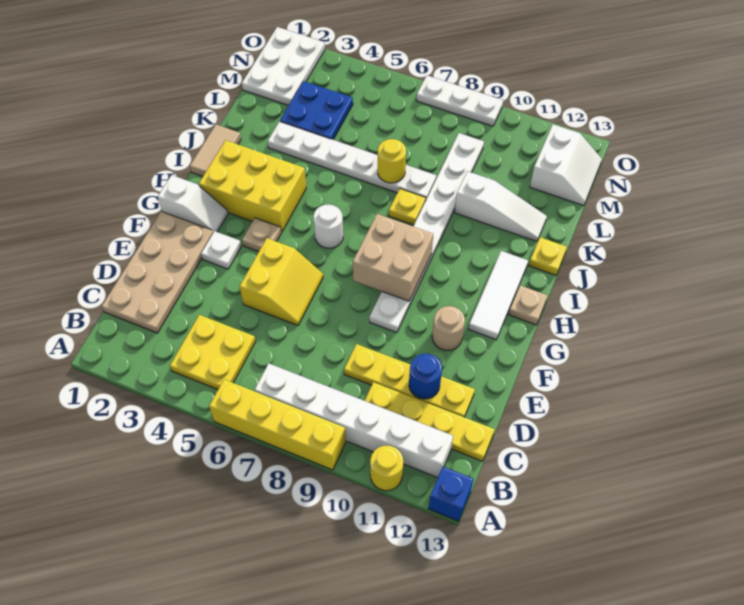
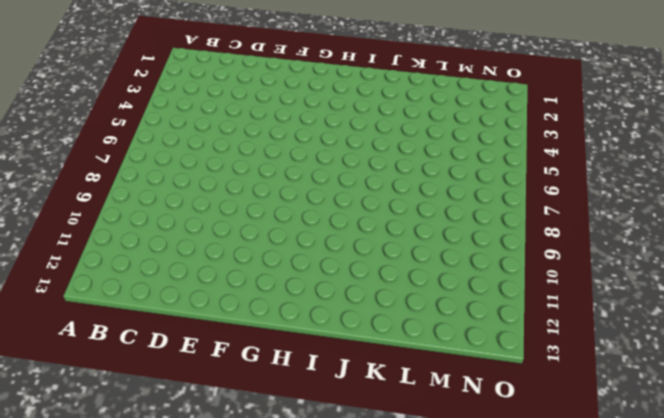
none -> yellow brick A6:A9 level 1
none -> yellow round brick A11 level 1
none -> blue brick A13 level 1
none -> yellow plate B4:C5 level 1

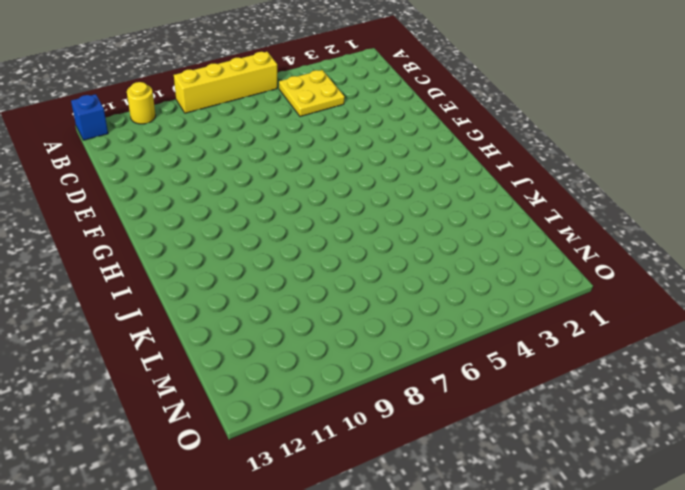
none -> white brick B7:B12 level 1
none -> tan plate C1:F2 level 1
none -> yellow plate C10:C13 level 1
none -> yellow plate D9:D12 level 1

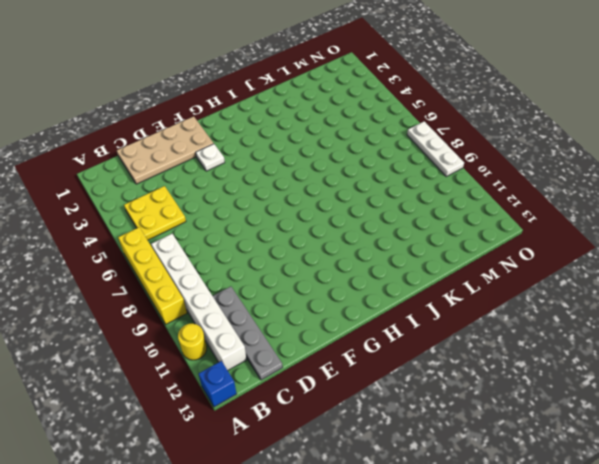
grey plate C10:C13 level 1 -> yellow plate C10:C13 level 1
none -> yellow plate D9:D12 level 1
none -> yellow slope E5:F6 level 1 top 5
none -> white plate F9:M9 level 1
none -> tan round brick F11 level 1

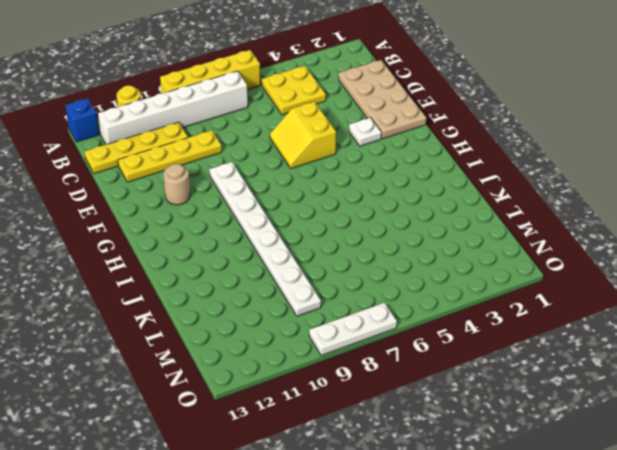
none -> white slope G1:G2 level 1 top 1
none -> tan plate G4 level 1
none -> white tile G12:I12 level 1
none -> yellow brick H2:I4 level 1

